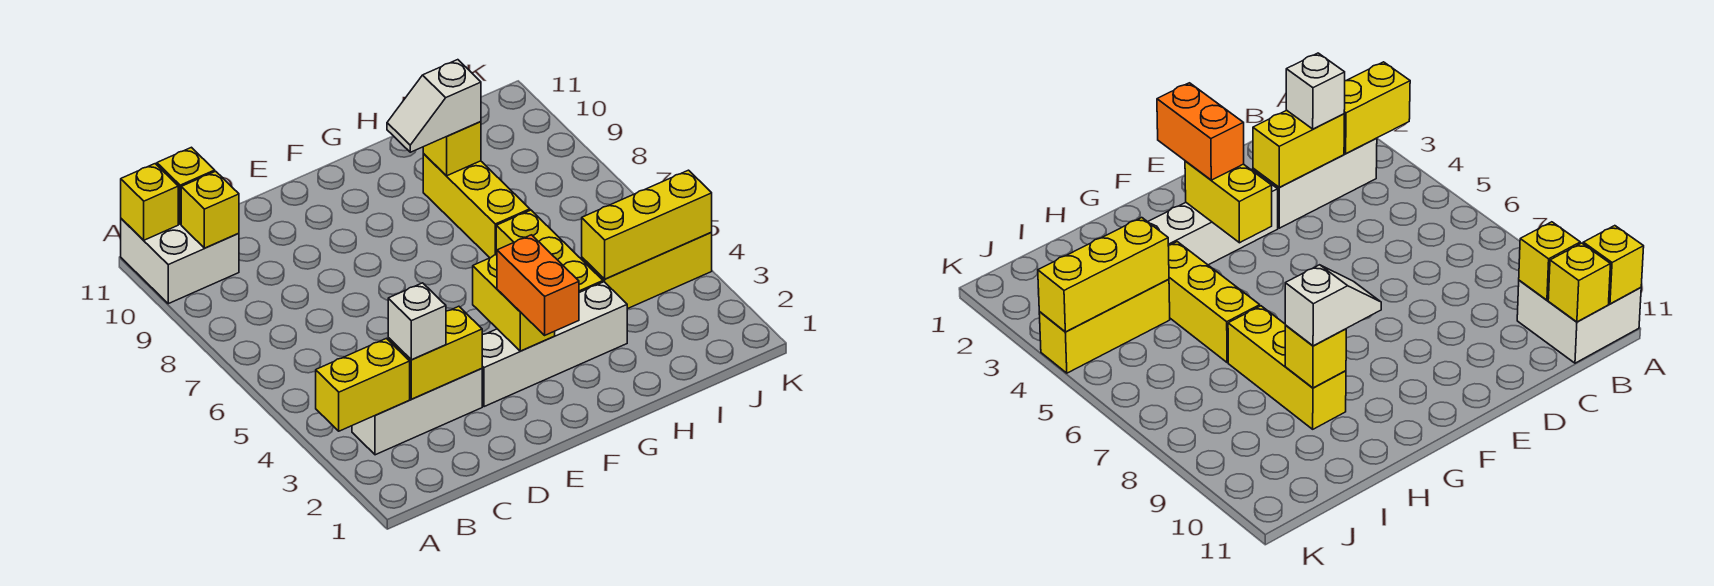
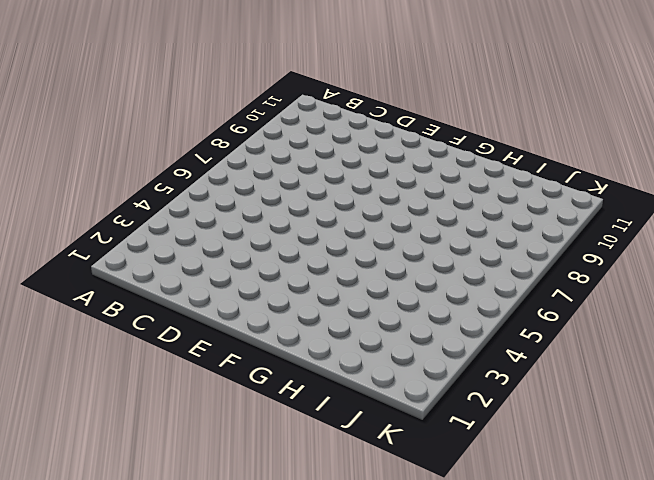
none -> white brick A10:B11 level 1
none -> white brick B3:D3 level 1
none -> white brick E3:H3 level 1

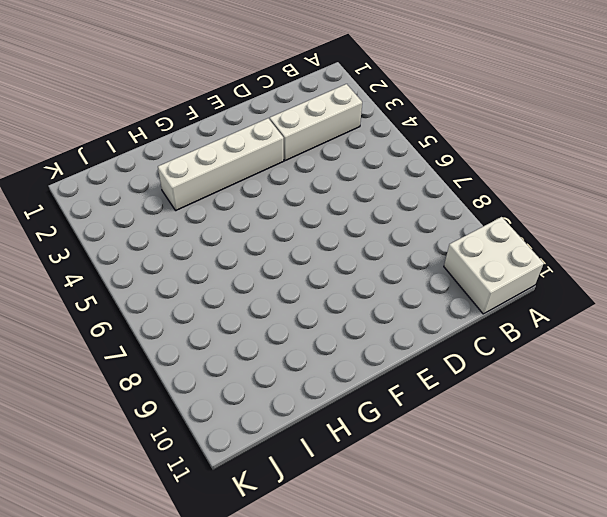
none -> yellow brick H4:H6 level 1
none -> yellow brick H7:H9 level 1
none -> yellow brick I4:K4 level 1

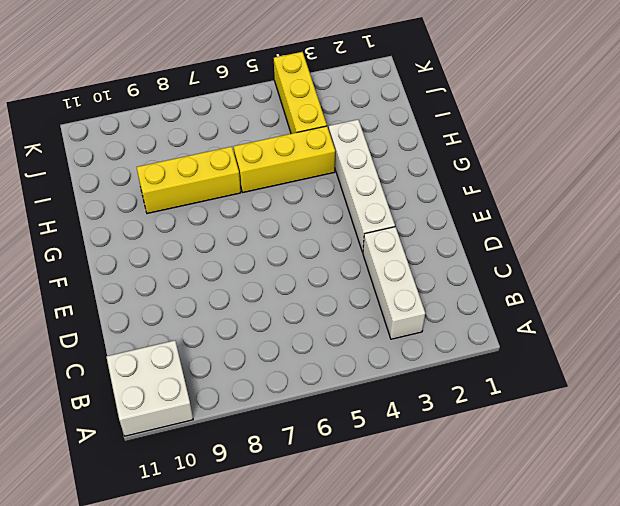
none -> yellow brick A3:B3 level 2
none -> yellow brick A11 level 2
none -> yellow brick B10 level 2

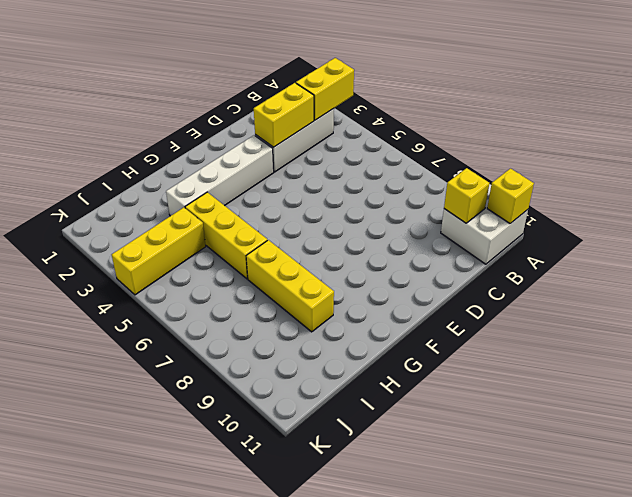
none -> yellow brick B11 level 2
none -> yellow brick F3:F4 level 2
none -> yellow brick H9 level 2

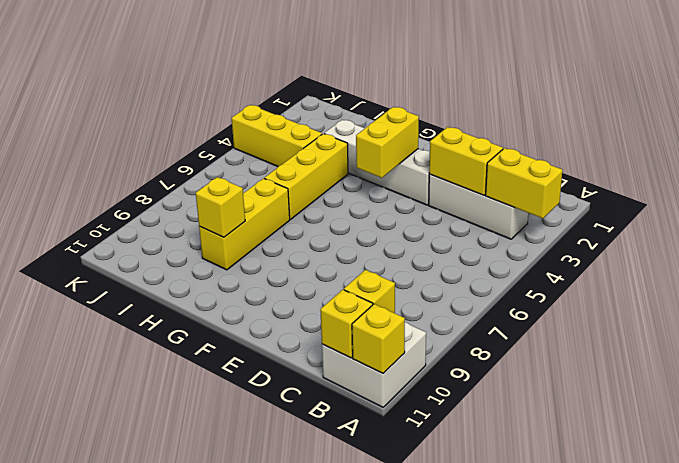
none -> yellow brick I4:K4 level 2
none -> white brick C3 level 3
none -> orange brick F2:F3 level 3

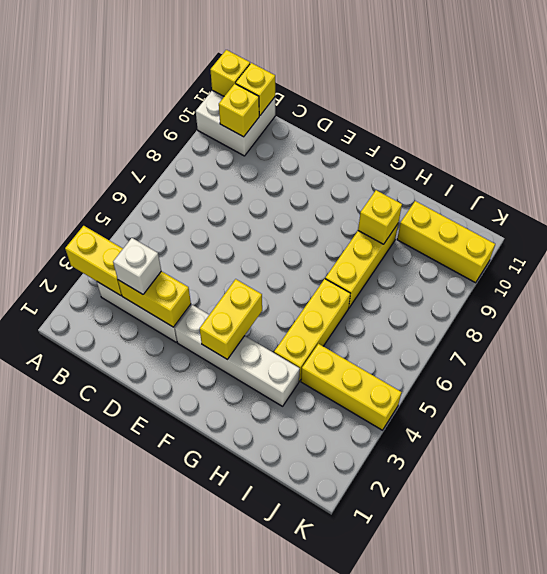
yellow brick I10:K10 level 1 -> yellow brick I4:K4 level 2
none -> orange brick F2:F3 level 3
none -> white slope G9:H9 level 3 top H

